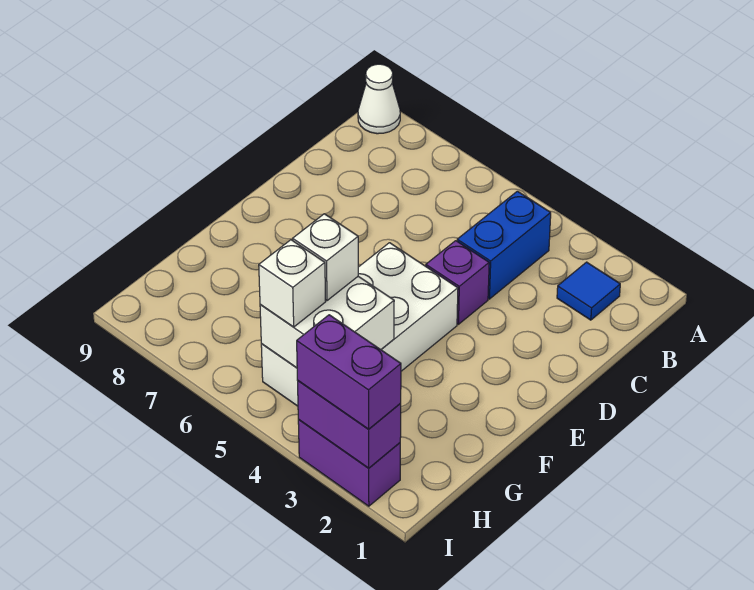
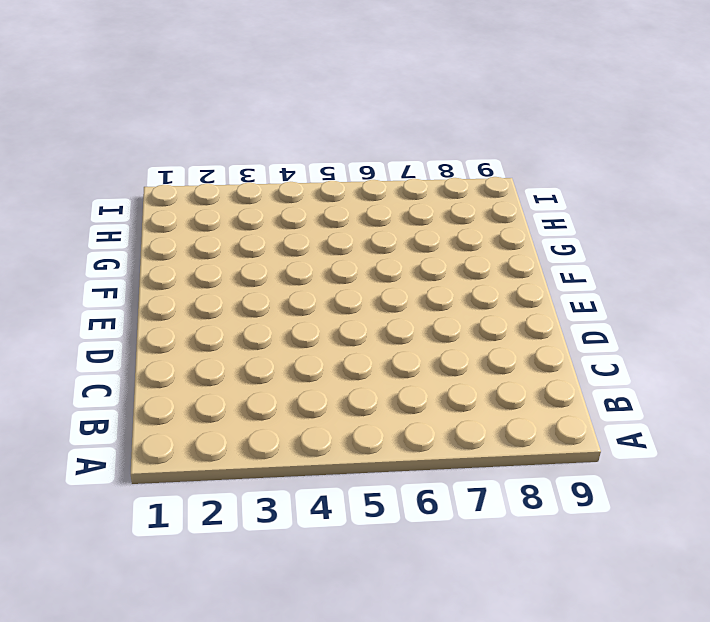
none -> white cone A9 level 1
none -> blue tile B2 level 1

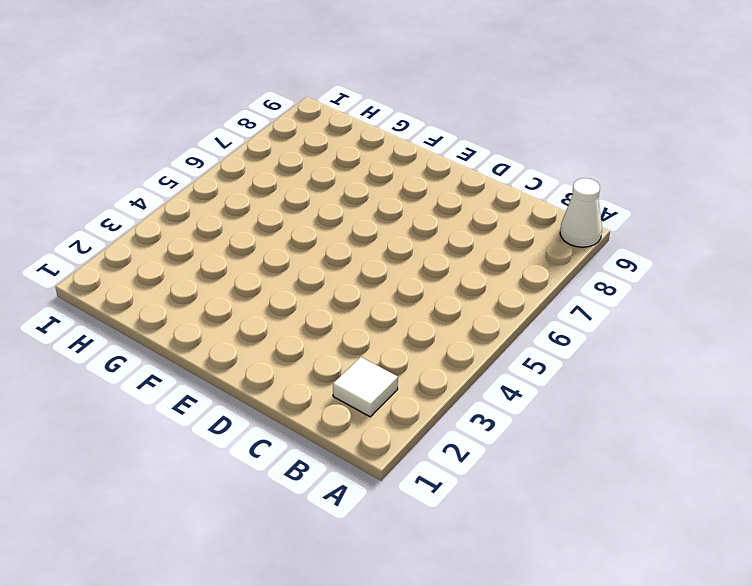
white tile B2 level 1 -> blue tile B2 level 1
none -> blue brick B4:C4 level 1
none -> purple brick D4 level 1

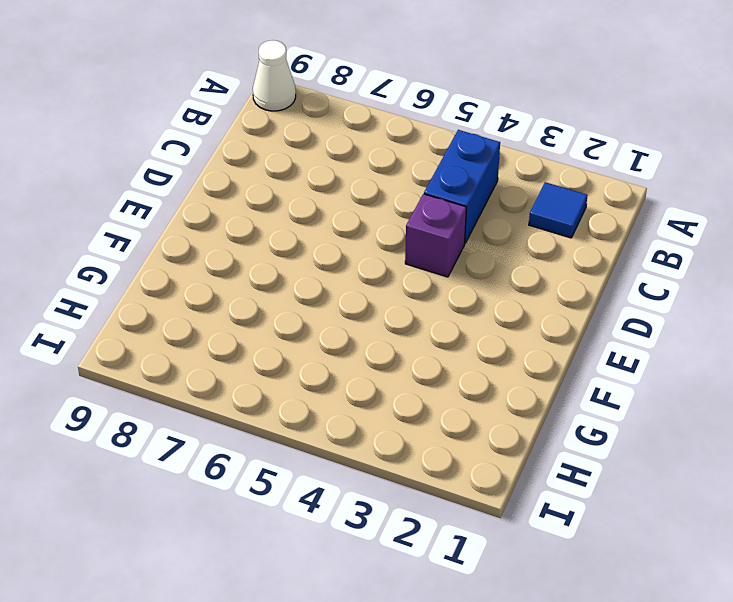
none -> white brick E4:H5 level 1
none -> purple brick I2:I3 level 1

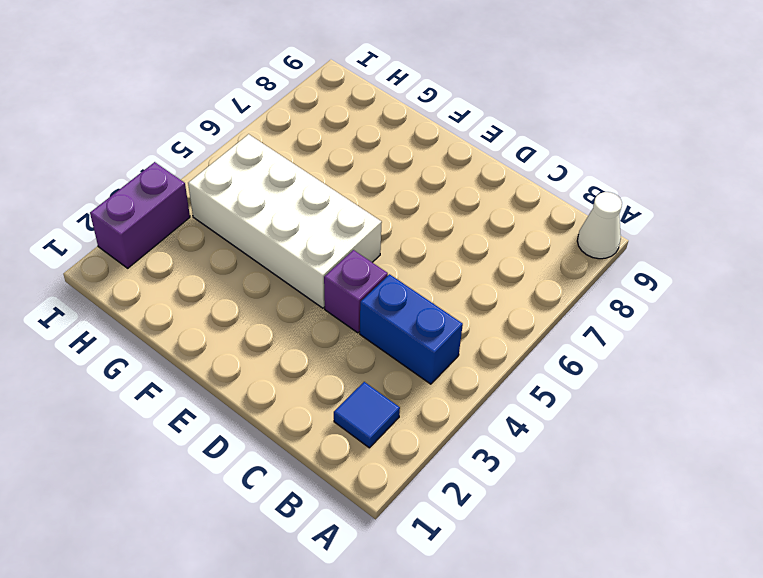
none -> white brick G4:H5 level 2
none -> purple brick I2:I3 level 2

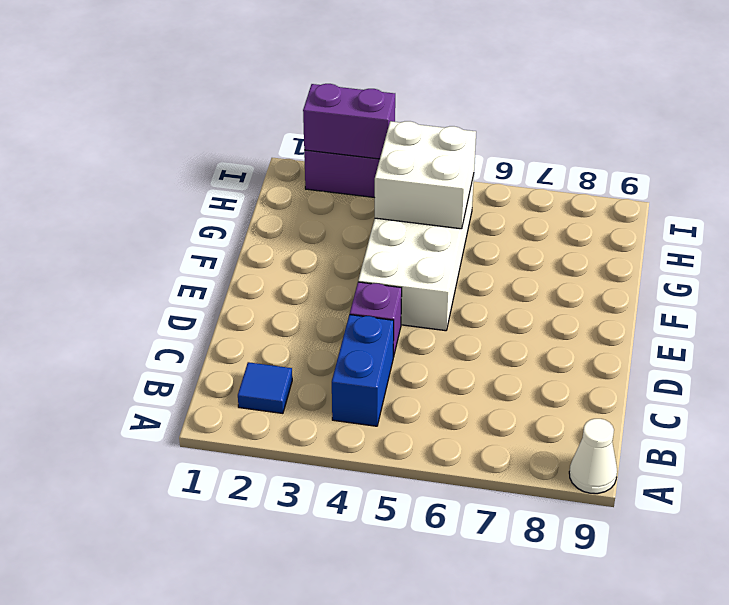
none -> white brick G5 level 3
none -> white brick H5 level 3

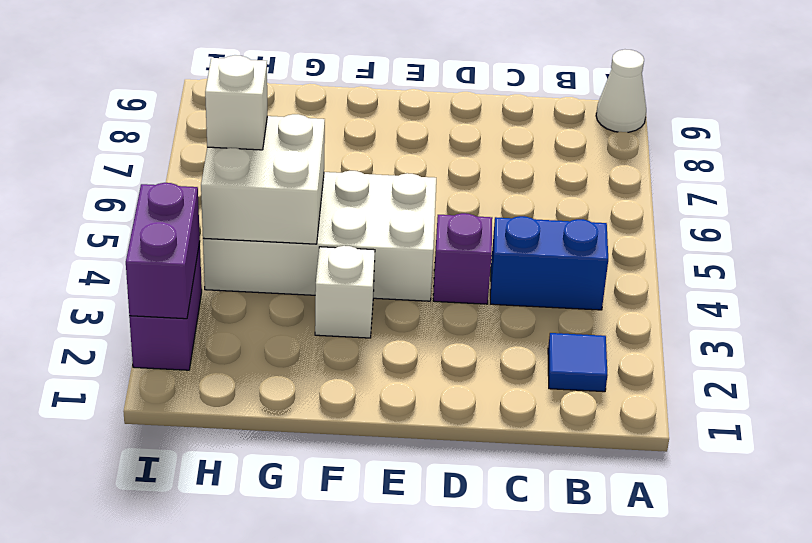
white brick F3 level 1 -> white brick G5 level 3
none -> purple brick I2:I3 level 3

